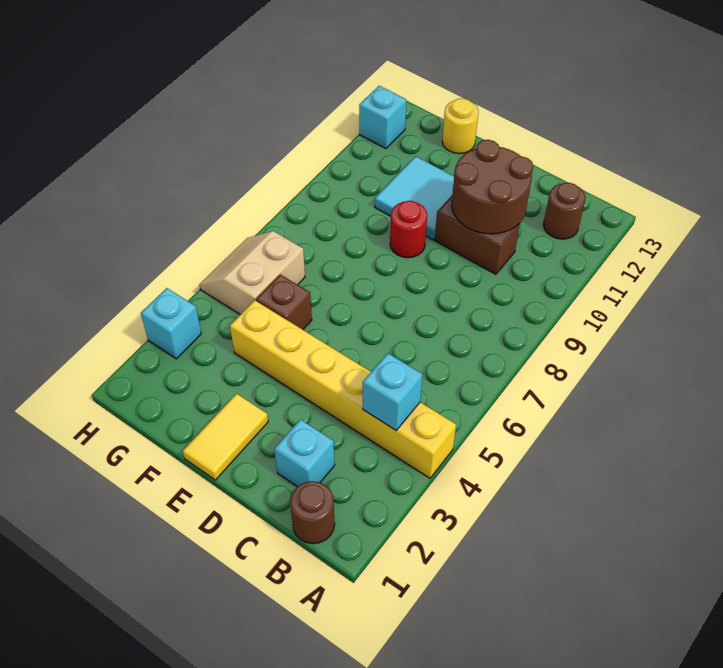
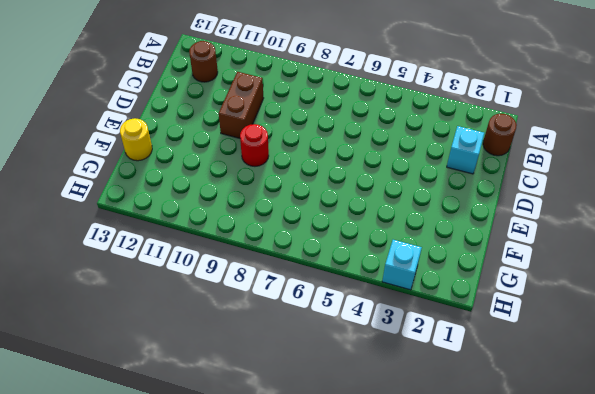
none -> yellow brick A4:F4 level 1
none -> yellow tile E1:E2 level 1
none -> cyan tile E10:F11 level 1

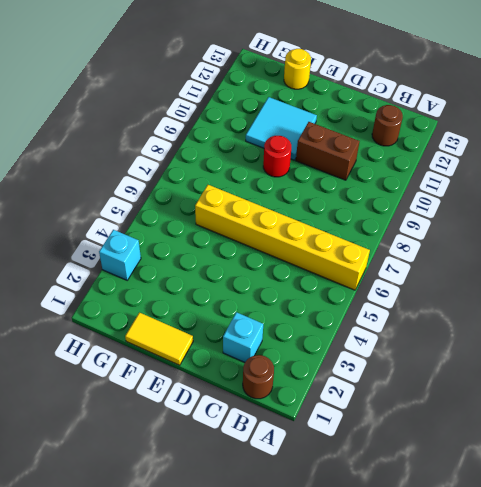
yellow brick A6:F6 level 1 -> yellow brick A4:F4 level 1
yellow tile E1:F1 level 1 -> yellow tile E1:E2 level 1
none -> brown brick F5 level 1
none -> tan slope G5:H6 level 1 top G
none -> cyan brick H12 level 1

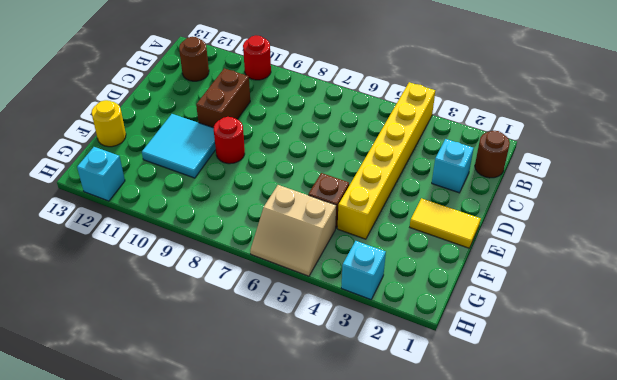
red round brick A10 level 1 -> none
none -> cyan brick B4 level 2
none -> brown round brick C10:D11 level 2

